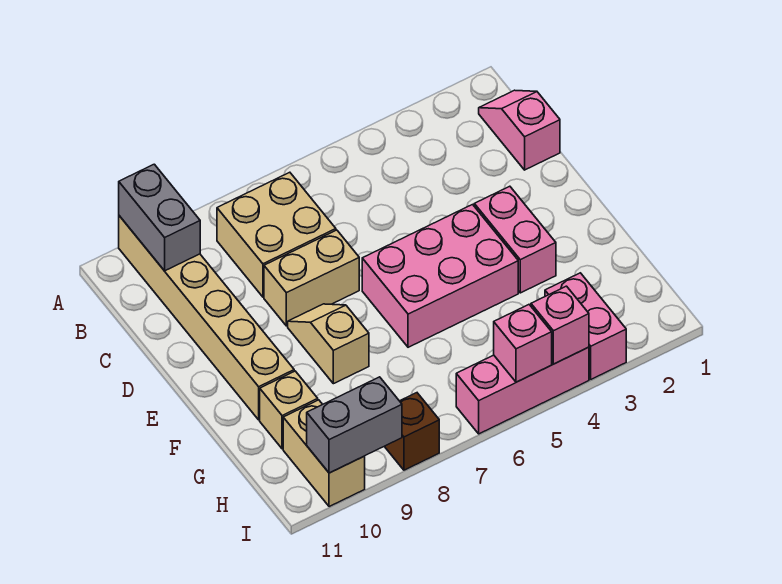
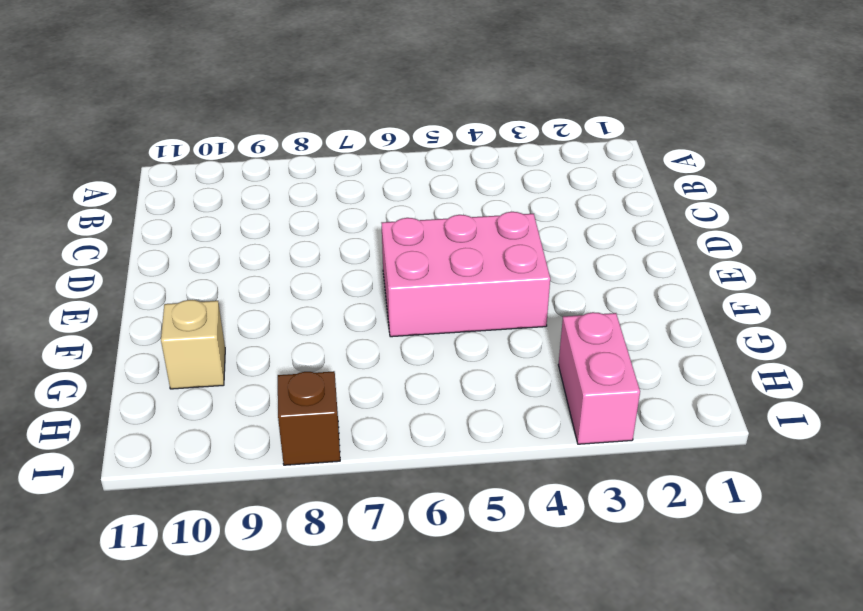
none -> tan brick A10:F10 level 1
none -> pink slope B1:C1 level 1 top C
none -> tan brick B7:C8 level 1

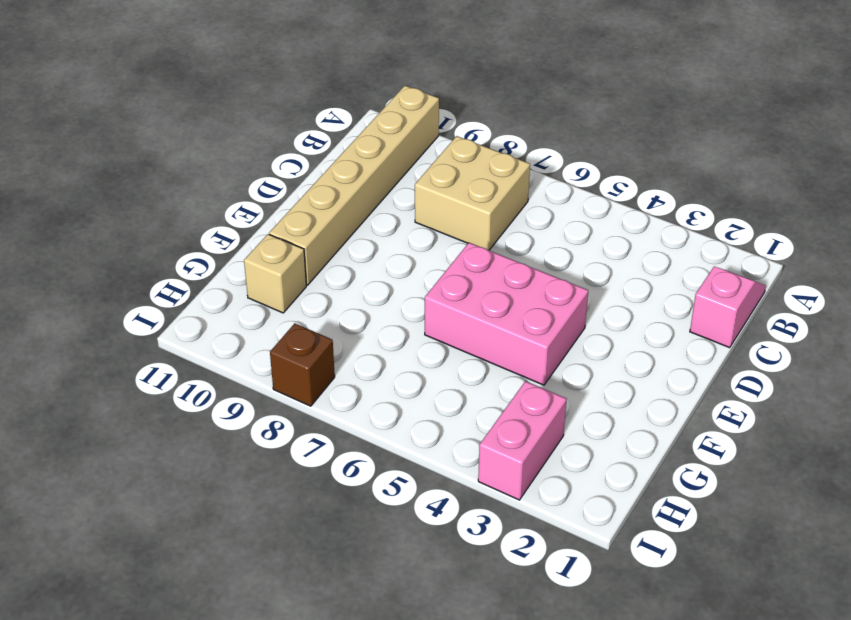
none -> tan brick D7:D8 level 1
none -> pink brick E3:F3 level 1
none -> tan slope E8:F8 level 1 top F

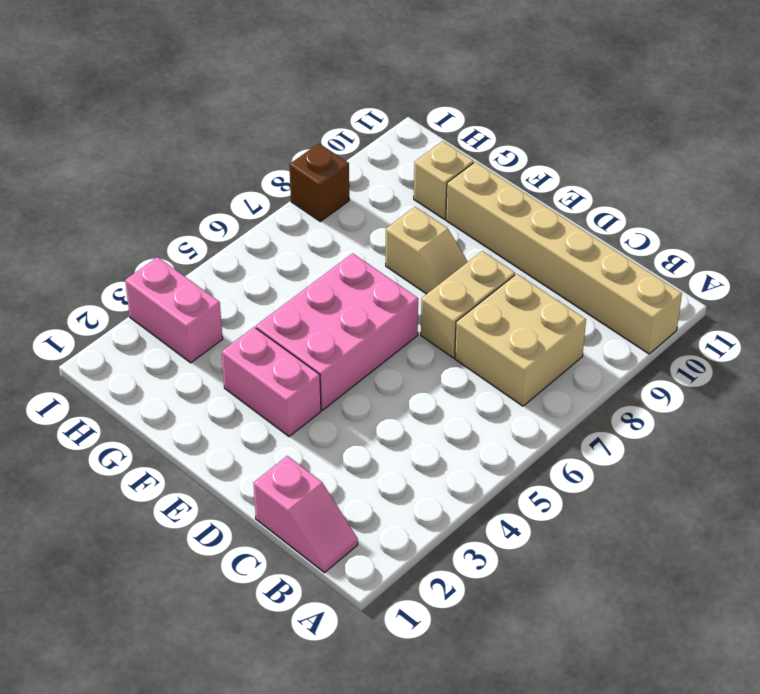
none -> tan brick H10:I10 level 1
none -> pink brick I4:I6 level 1
none -> grey brick A10:B10 level 2

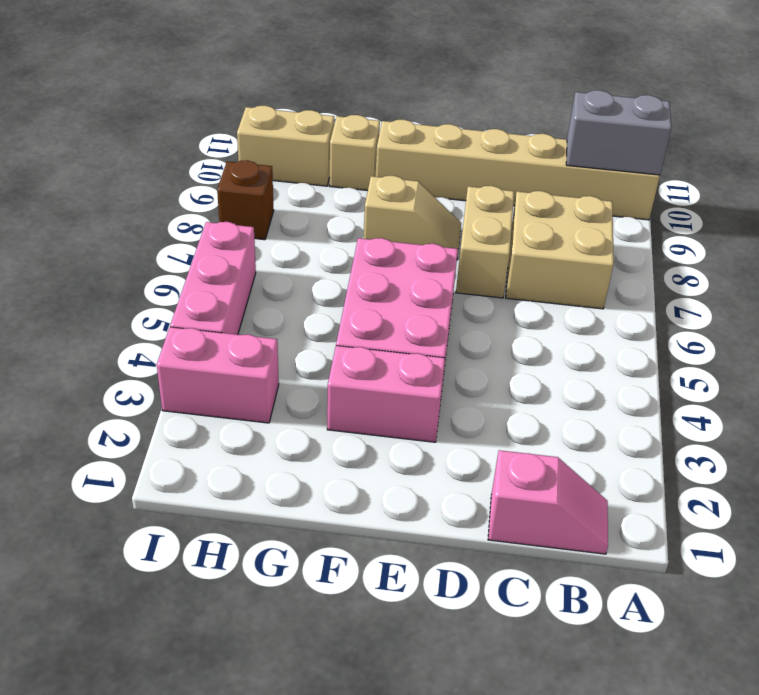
none -> pink brick I4 level 2
none -> pink brick I5 level 2
none -> grey brick I9:I10 level 2

